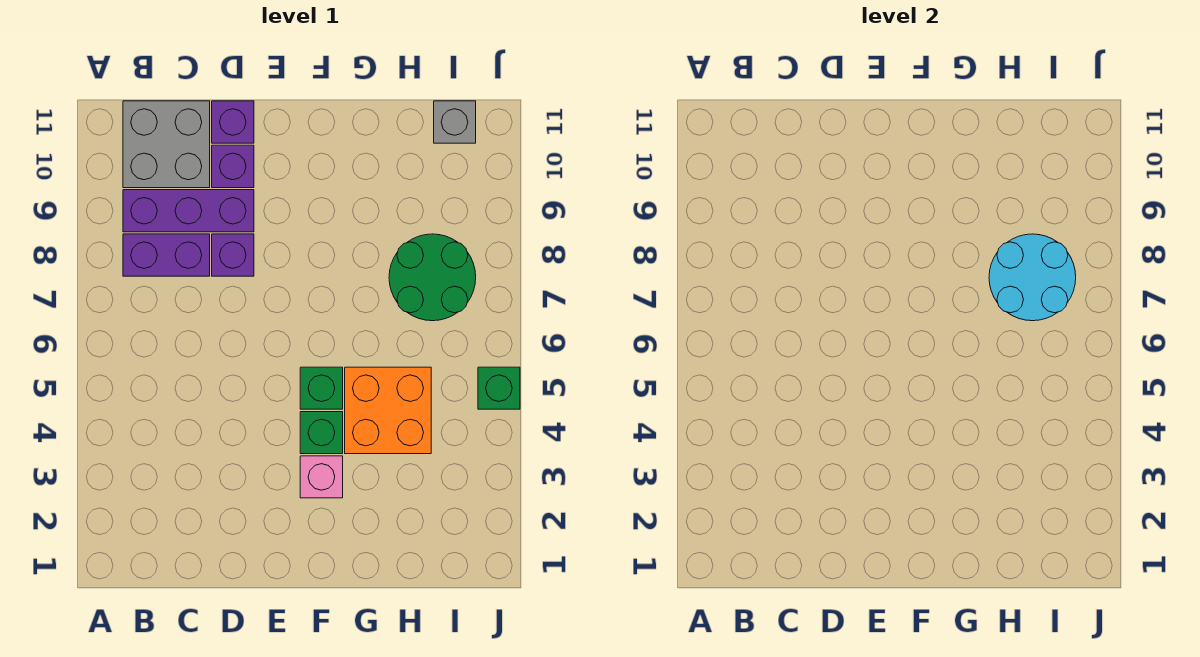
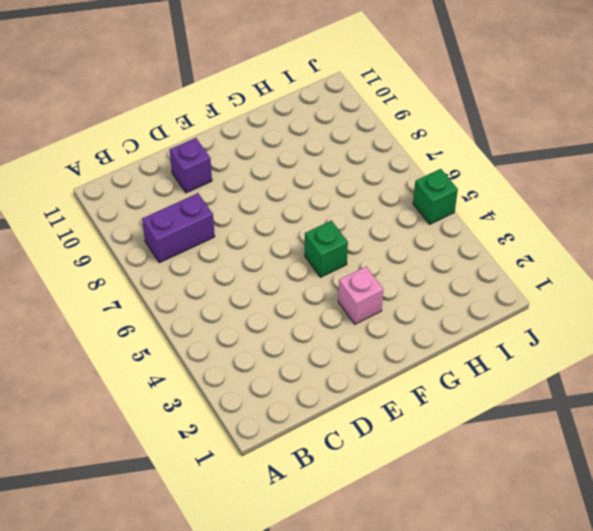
none -> purple brick B9:D9 level 1
none -> grey brick B10:C11 level 1
none -> purple brick D8 level 1

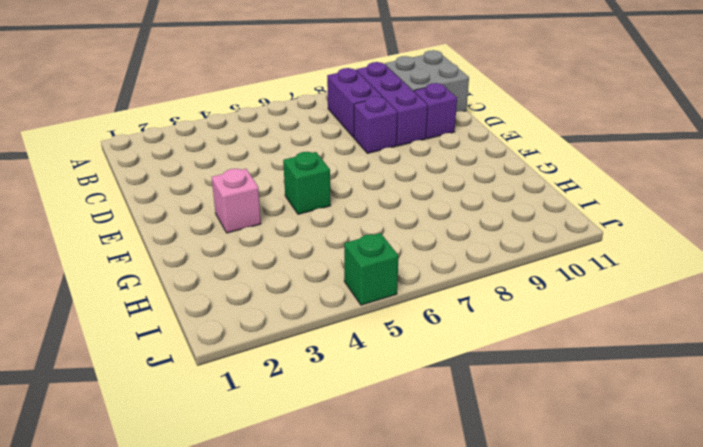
none -> purple brick D11 level 1
none -> green brick F4 level 1
none -> orange brick G4:H5 level 1

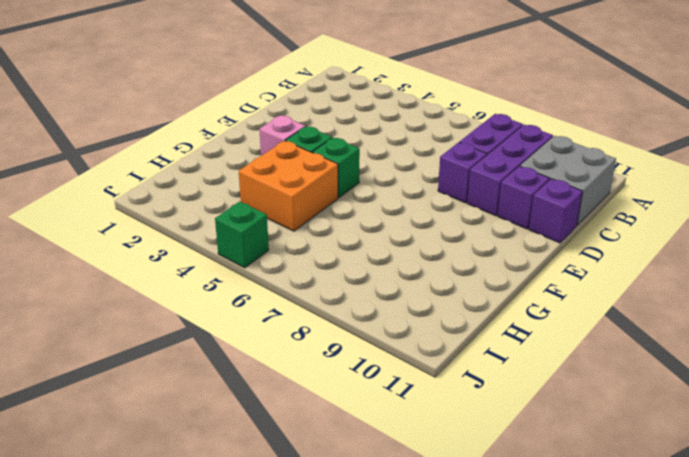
none -> green round brick H7:I8 level 1
none -> grey brick I11 level 1
none -> cyan round brick H7:I8 level 2

